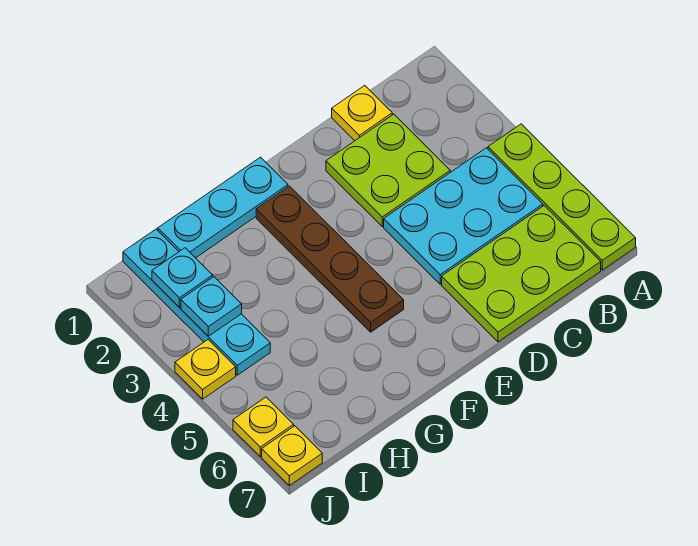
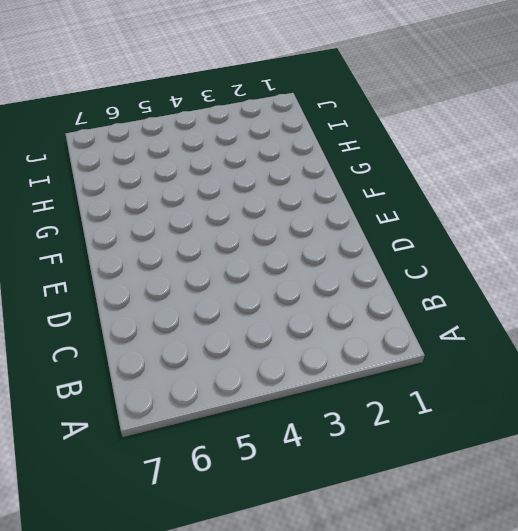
none -> lime plate A4:A7 level 1
none -> cyan plate B4:D5 level 1
none -> lime plate B6:D7 level 1

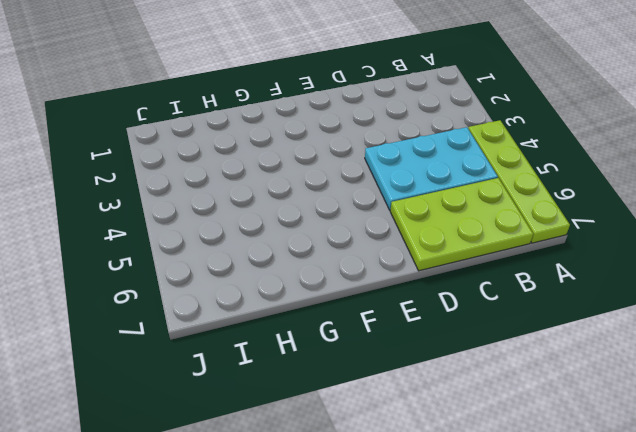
none -> yellow plate C1 level 1
none -> lime plate C2:D3 level 1
none -> cyan plate F1:H1 level 1

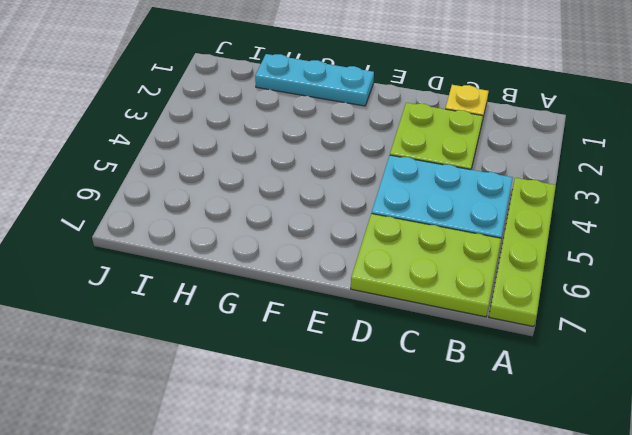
none -> brown plate F2:F5 level 1
none -> cyan plate I1:I4 level 1
none -> yellow plate J4 level 1

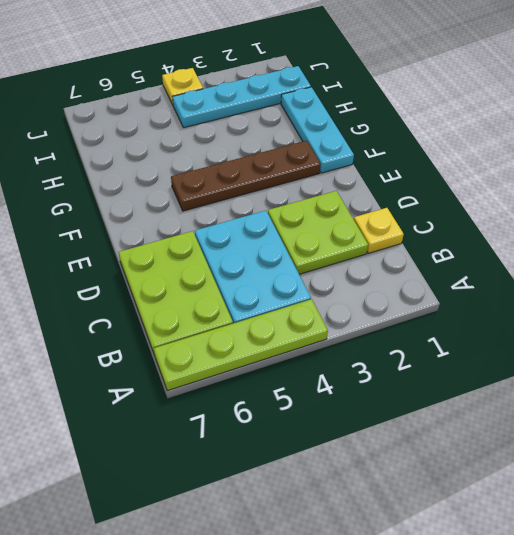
none -> yellow plate J6 level 1
none -> yellow plate J7 level 1
none -> cyan plate I2 level 2

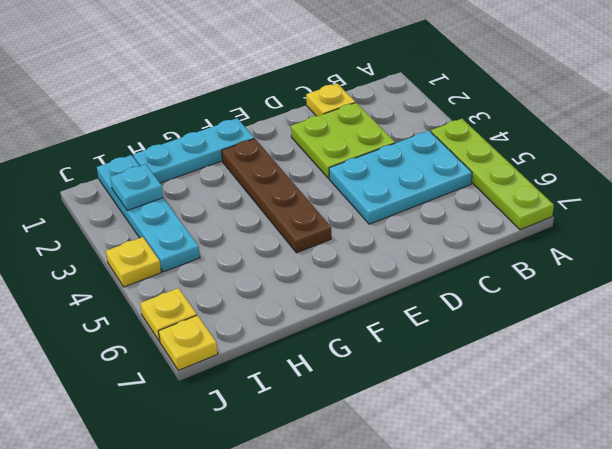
none -> lime plate B6:D7 level 1
none -> cyan plate I3 level 2

